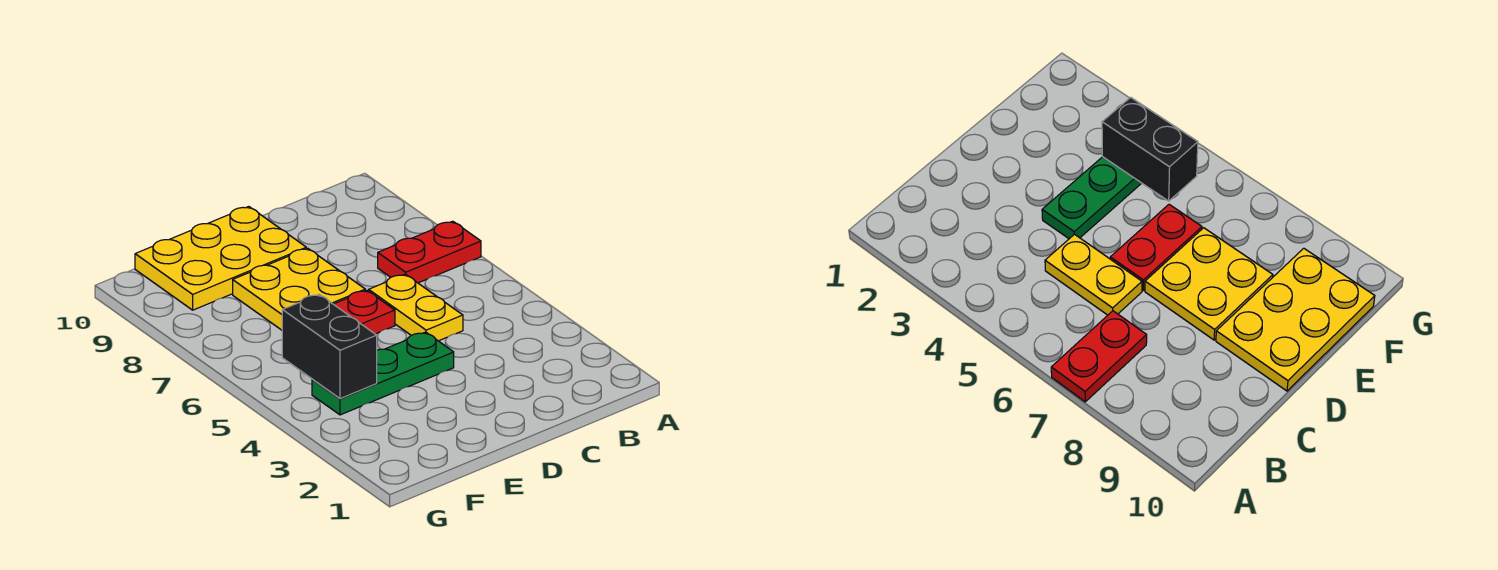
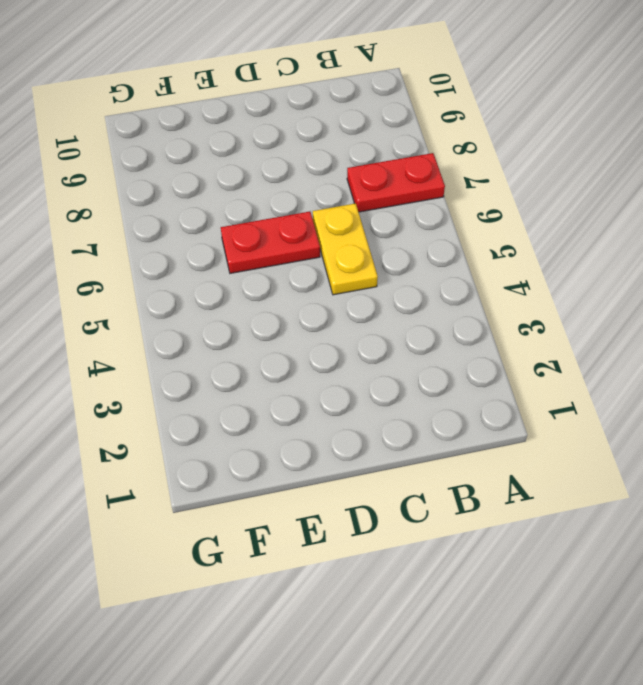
none -> green plate D4:F4 level 1
none -> yellow plate D7:E8 level 1

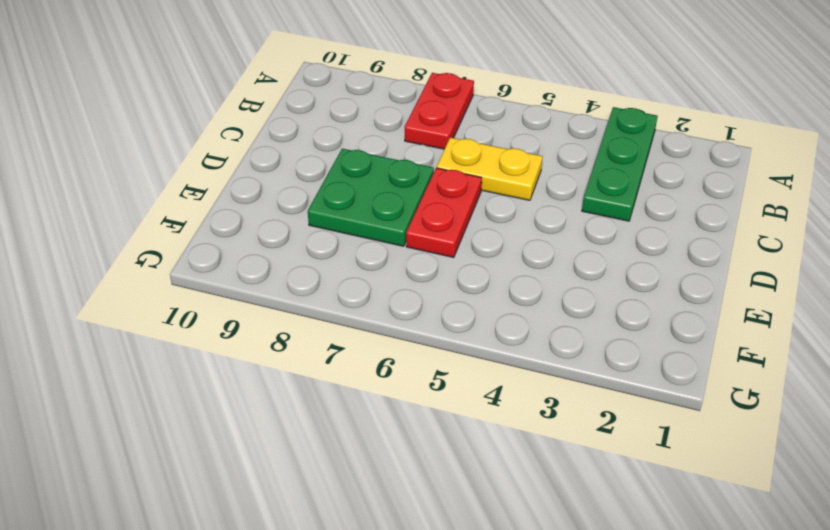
green plate A3:C3 level 1 -> green plate D4:F4 level 1
green plate D7:E8 level 1 -> yellow plate D7:E8 level 1
none -> yellow plate D9:F10 level 1
none -> black brick F4:F5 level 2

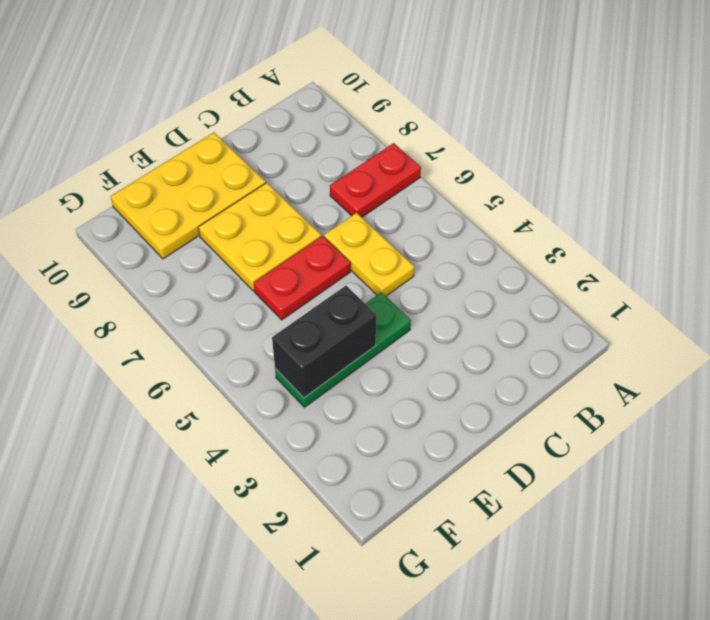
black brick E4:F4 level 2 -> black brick F4:F5 level 2

